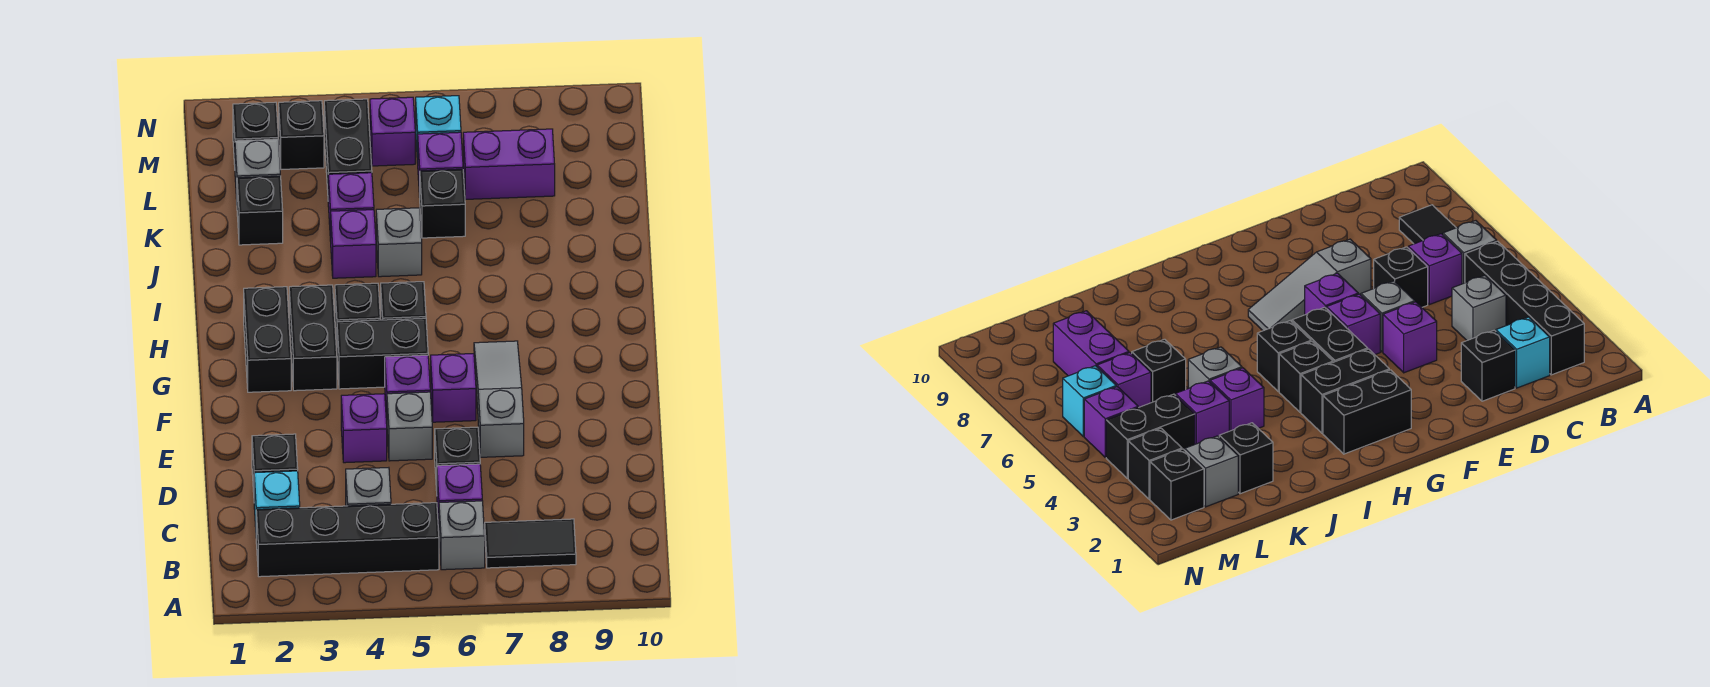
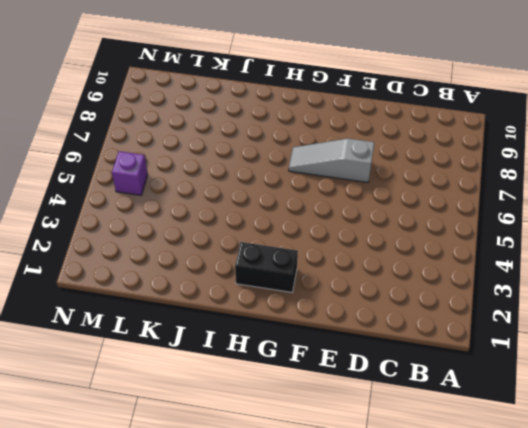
none -> black brick B2:B5 level 1
none -> grey brick B6 level 1
none -> black tile B7:B8 level 1
none -> cyan brick C2 level 1

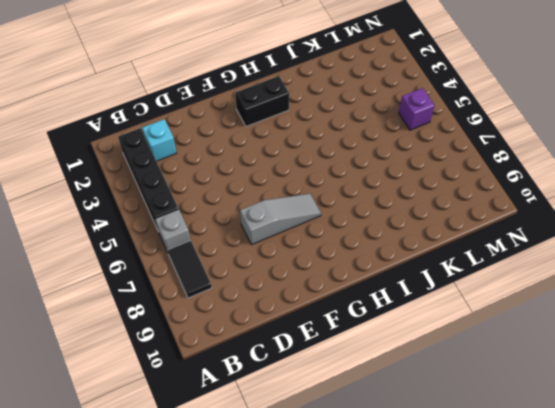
none -> grey brick C4 level 1
none -> purple brick C6 level 1
none -> black brick D2 level 1
none -> black brick D6 level 1

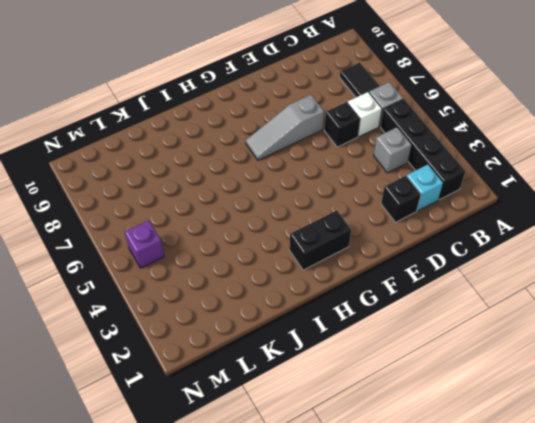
white brick C6 level 1 -> purple brick C6 level 1
none -> purple brick E4 level 1
none -> grey brick E5 level 1
none -> purple brick F5 level 1
none -> purple brick F6 level 1

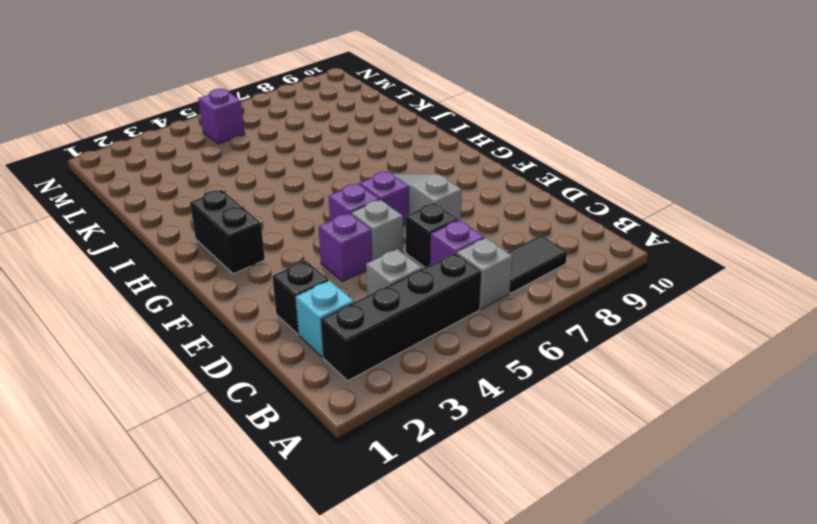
none -> black brick G3:H3 level 1
none -> black brick G4:G5 level 1
none -> black brick H4 level 1
none -> black brick H5 level 1

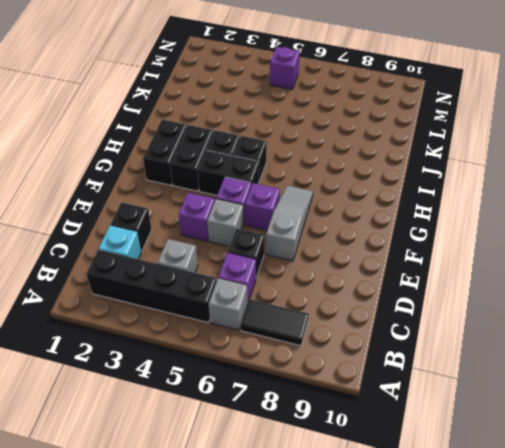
none -> purple brick J4 level 1
none -> grey brick J5 level 1
none -> black brick K2 level 1
none -> purple brick K4 level 1

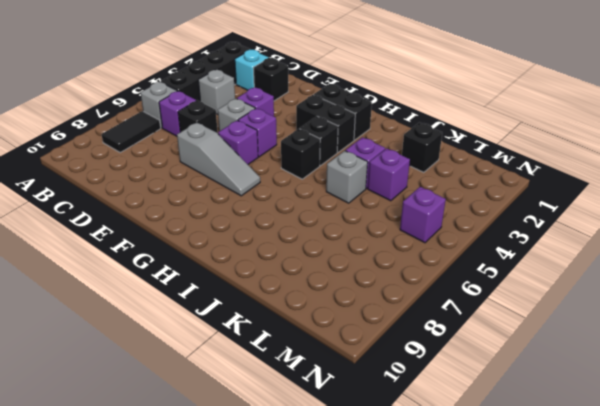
none -> black brick G4:G5 level 1
none -> black brick K6 level 1
none -> grey brick L2 level 1
none -> black brick L4:M4 level 1

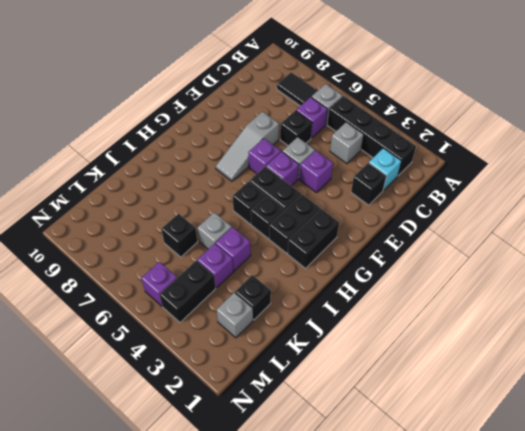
none -> purple brick L6 level 1
none -> purple brick L7:L8 level 1
none -> black brick M2 level 1
none -> black brick M3 level 1

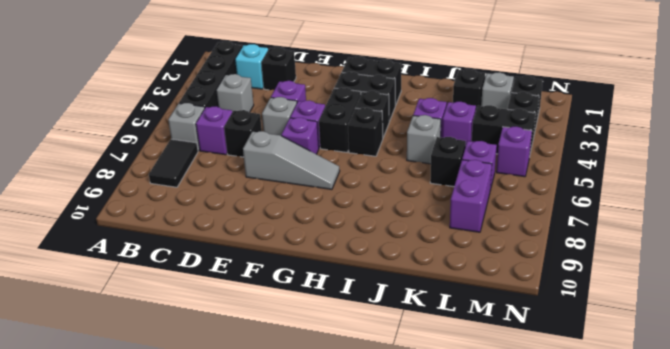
none -> cyan brick M6 level 1

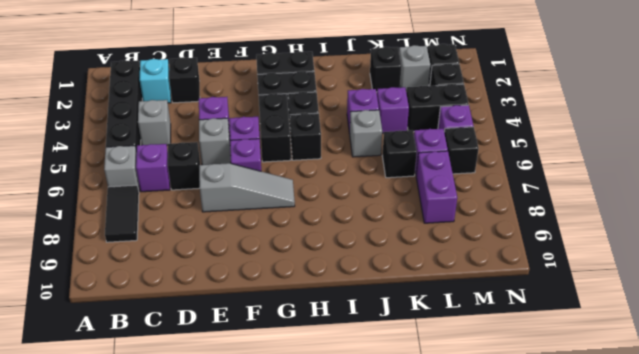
black brick M6 level 1 -> cyan brick M6 level 1

